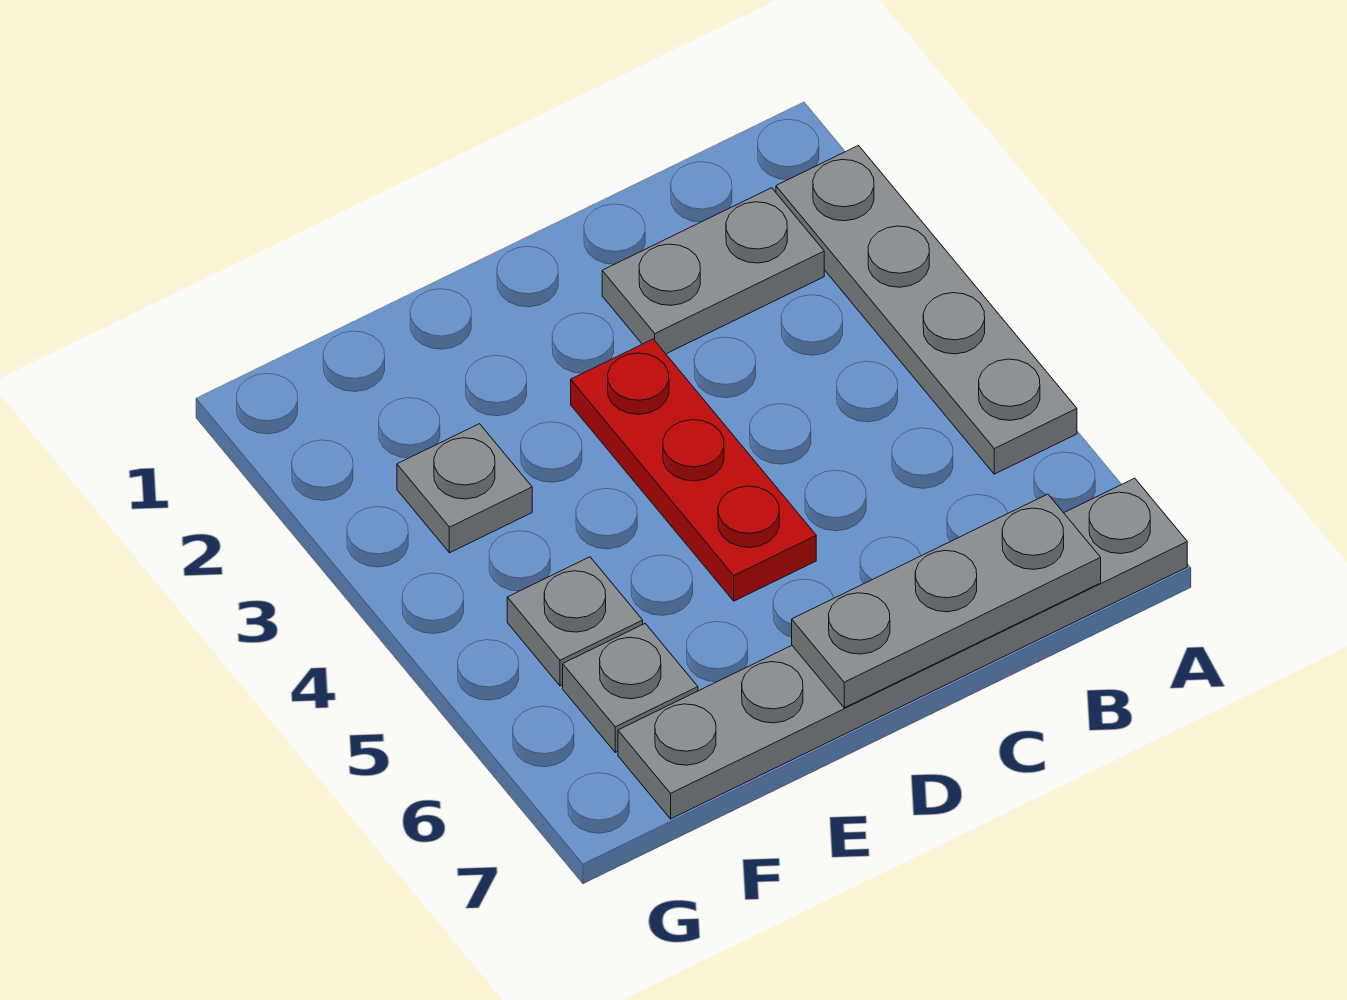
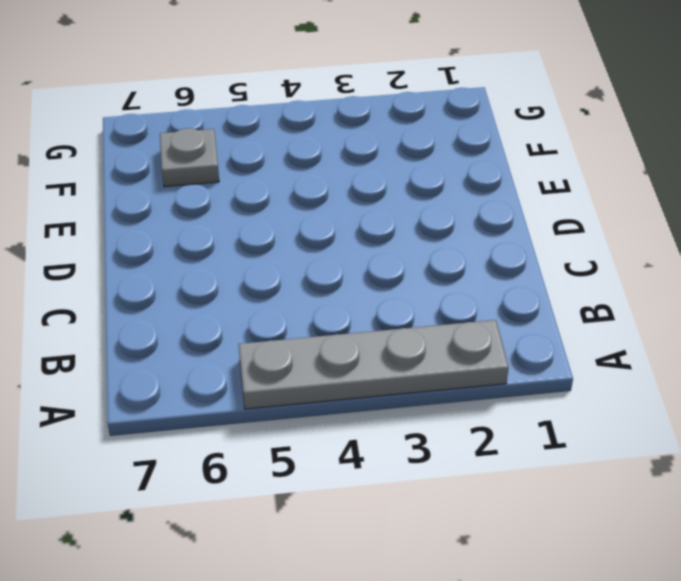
none -> grey plate A7:F7 level 1
none -> grey plate B2:C2 level 1

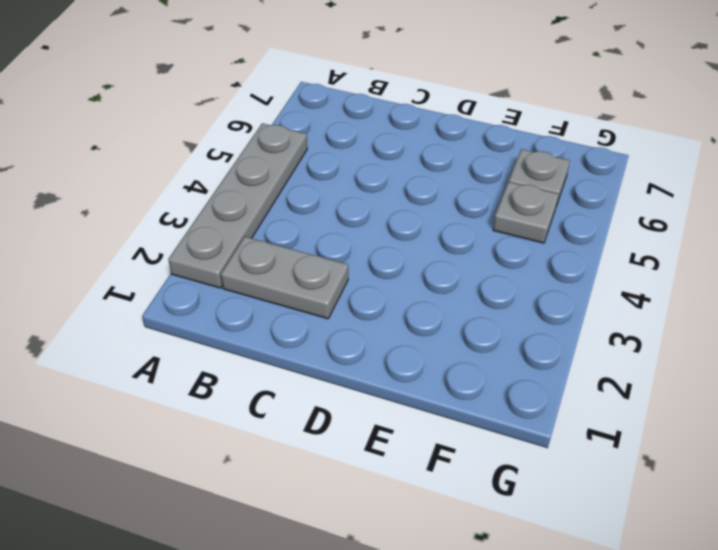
none -> grey plate A7:F7 level 1
none -> red plate D3:D5 level 1

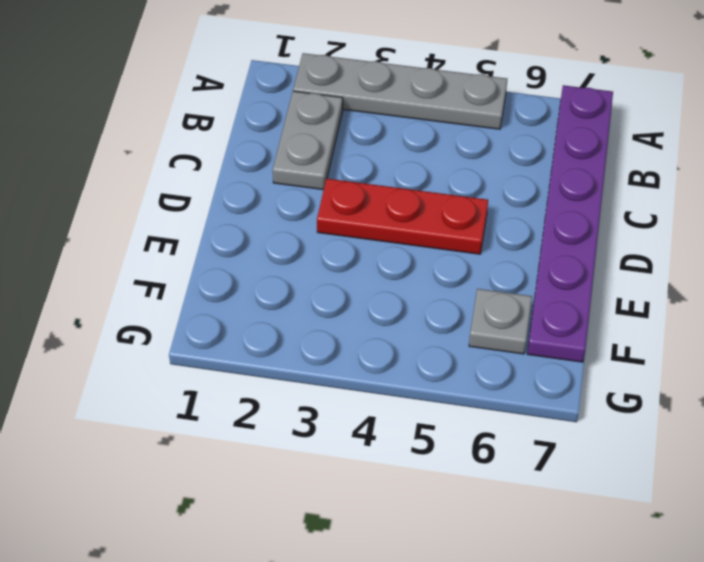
purple plate A7:F7 level 1 -> grey plate A7:F7 level 1
none -> grey plate F3 level 1
none -> grey plate F5 level 1

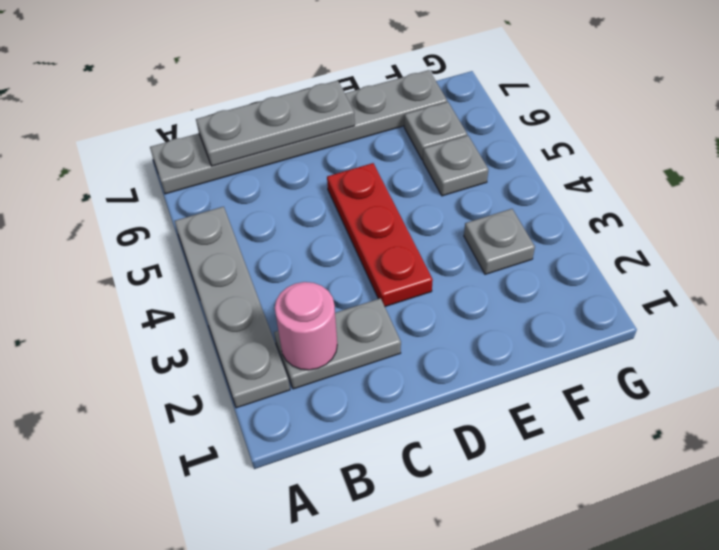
pink round brick B2 level 2 -> none

